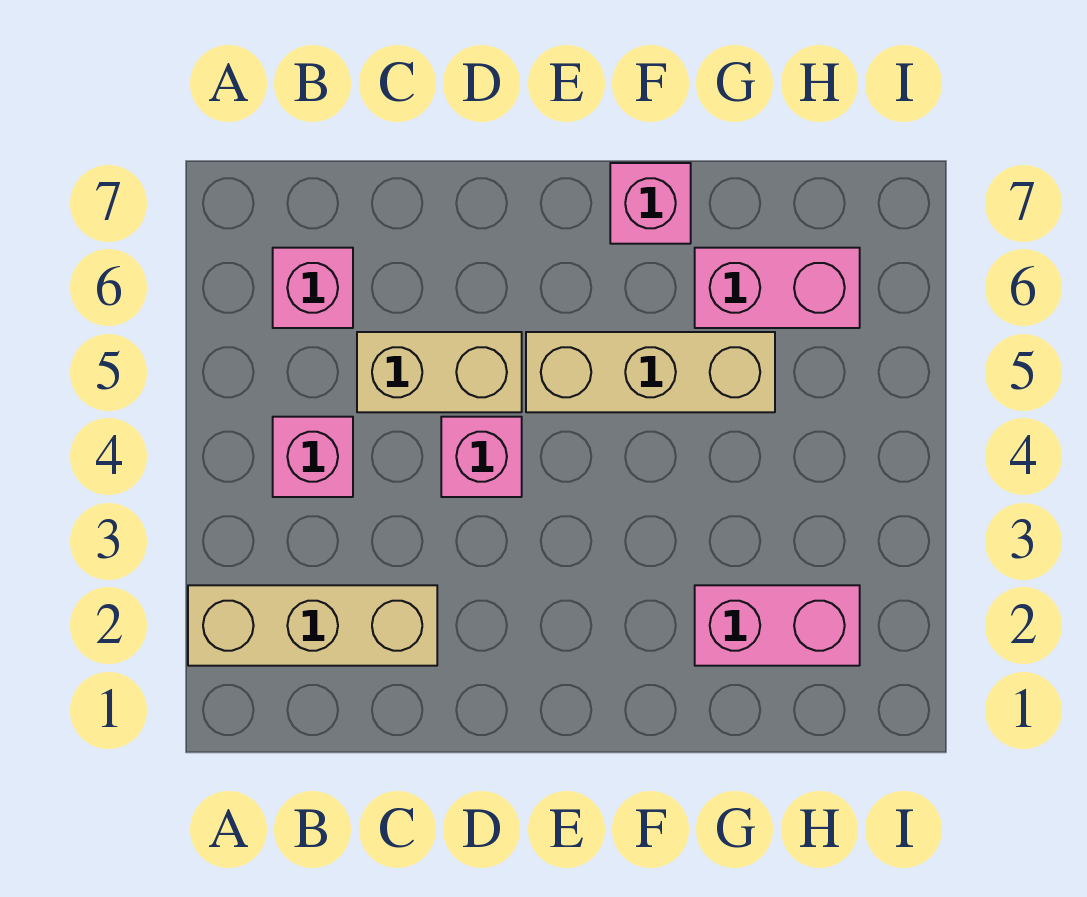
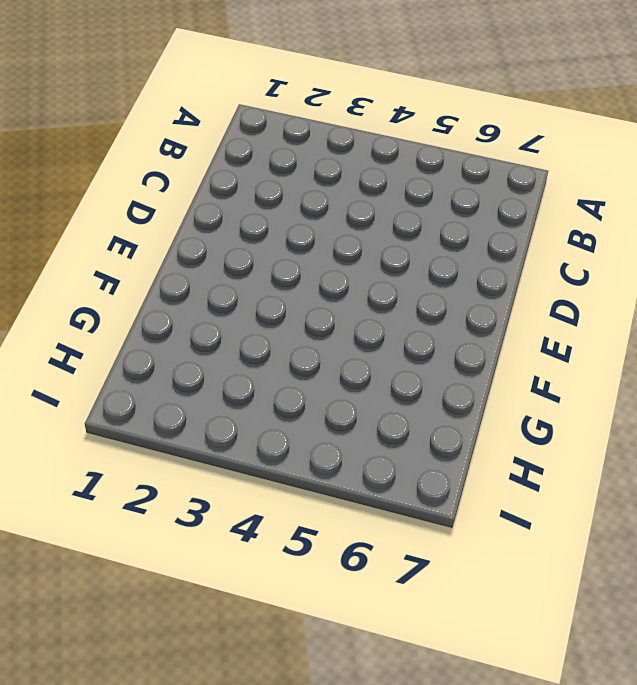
none -> tan brick A2:C2 level 1
none -> pink brick B4 level 1

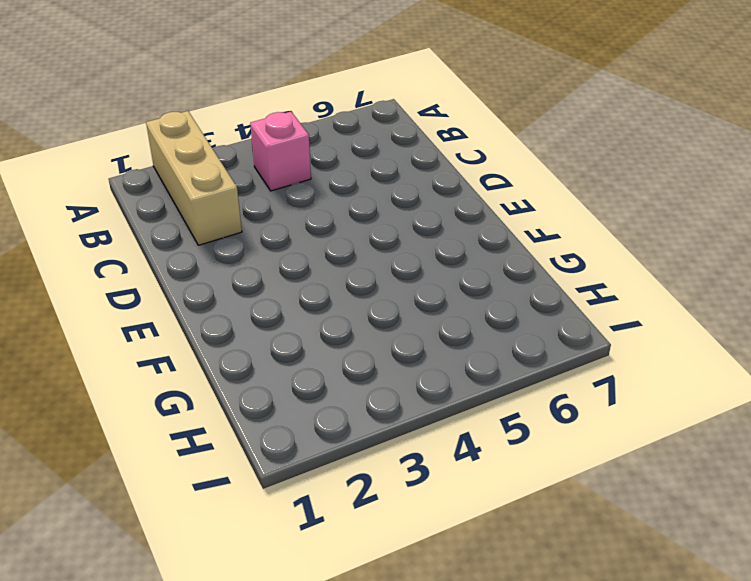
none -> pink brick B6 level 1
none -> tan brick C5:D5 level 1

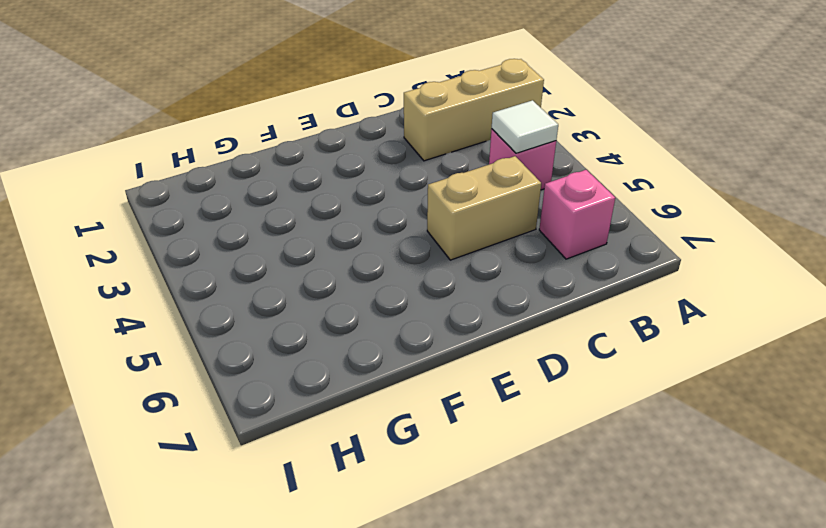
white tile B4 level 2 -> none
none -> pink brick D4 level 1
none -> tan brick E5:G5 level 1

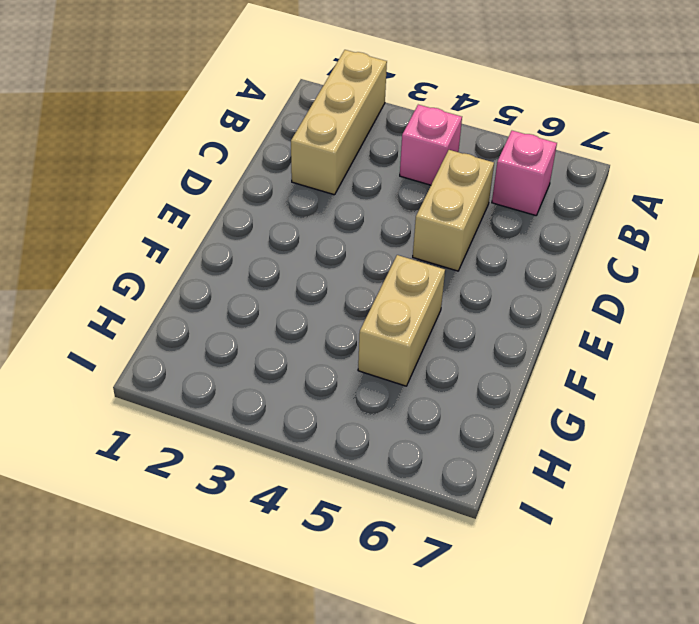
tan brick F5:G5 level 1 -> tan brick E5:G5 level 1
none -> pink brick D4 level 1
none -> pink brick F7 level 1

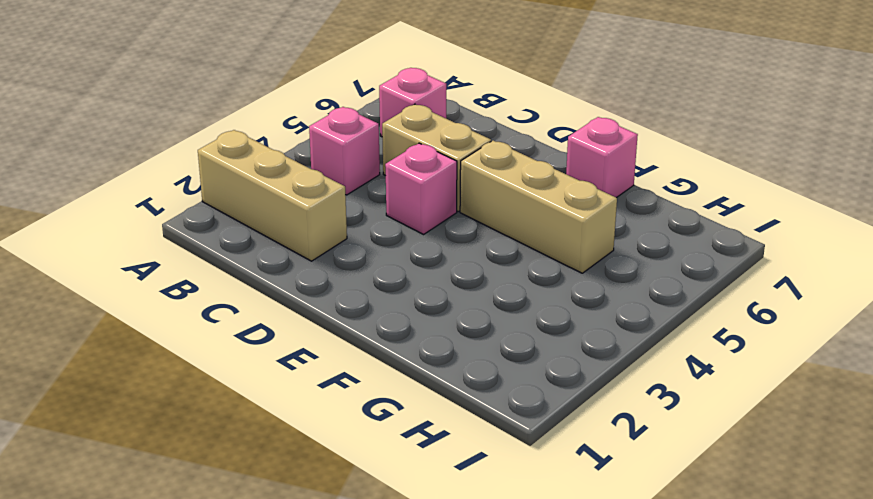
none -> pink brick G2:H2 level 1
none -> pink brick G6:H6 level 1

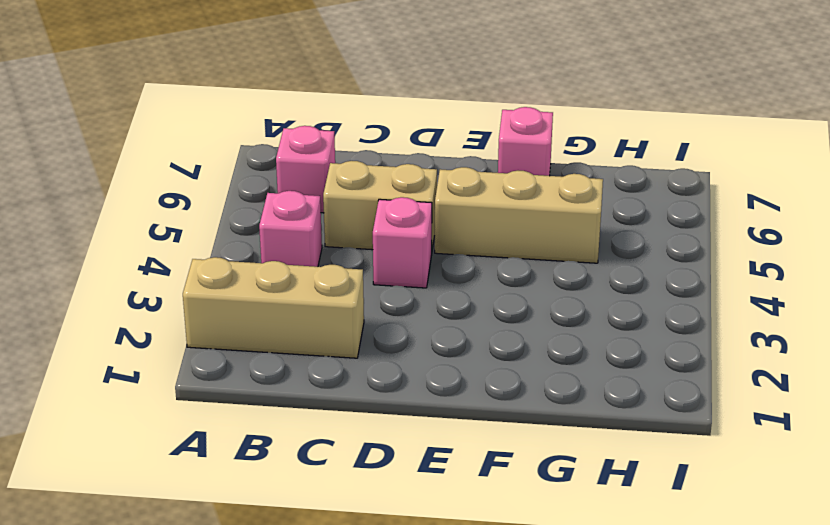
none -> pink brick G2:H2 level 1
none -> pink brick G6:H6 level 1

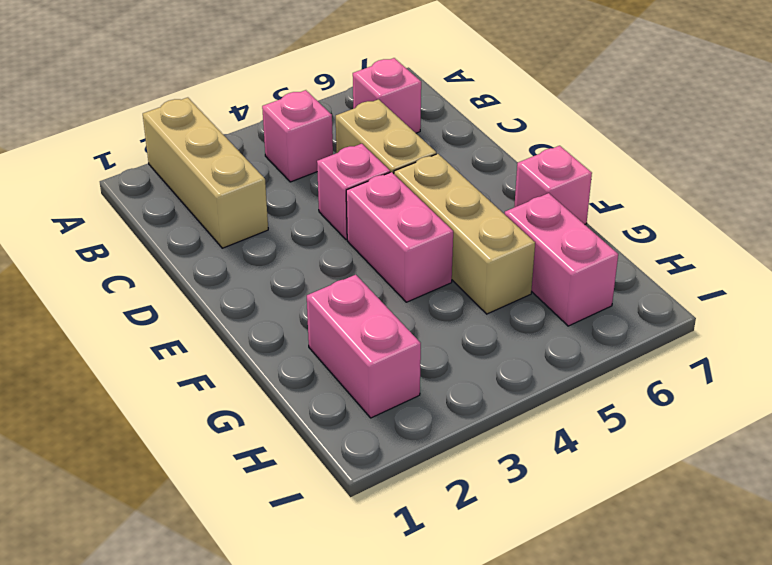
pink brick E4:F4 level 1 -> none

